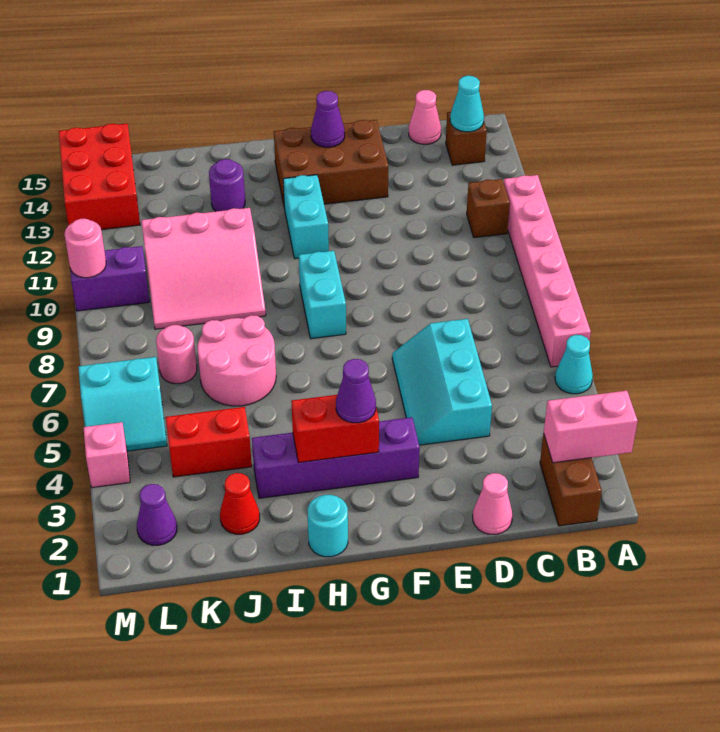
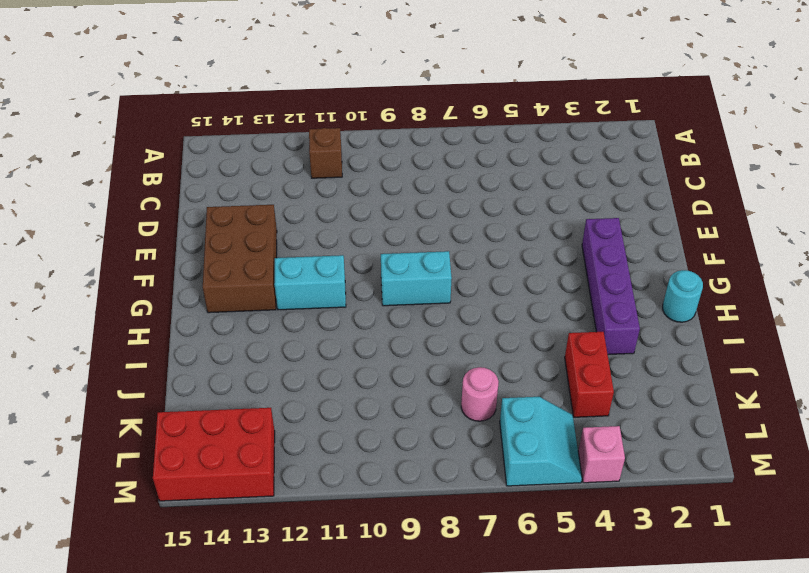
none -> cyan cone A5 level 1
none -> pink brick A6:A11 level 1
none -> brown brick B1:B2 level 1
none -> brown brick B14 level 1

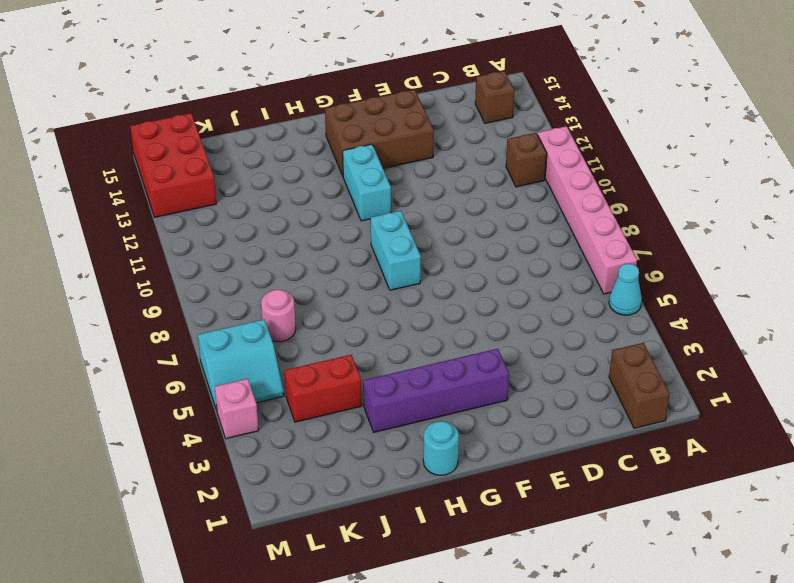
none -> pink cone C15 level 1
none -> pink cone D1 level 1
none -> cyan slope D4:E6 level 1 top D
none -> pink round brick I6:J7 level 1

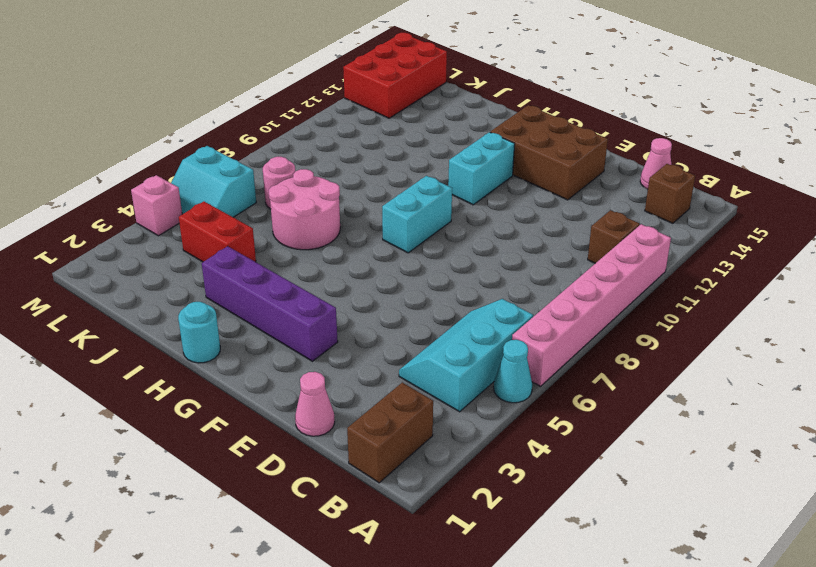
cyan slope B4:C6 level 1 top B -> cyan slope D4:E6 level 1 top D
none -> pink slope I9:K11 level 1 top 11
none -> purple round brick I13 level 1
none -> red cone J2 level 1
none -> purple cone L2 level 1

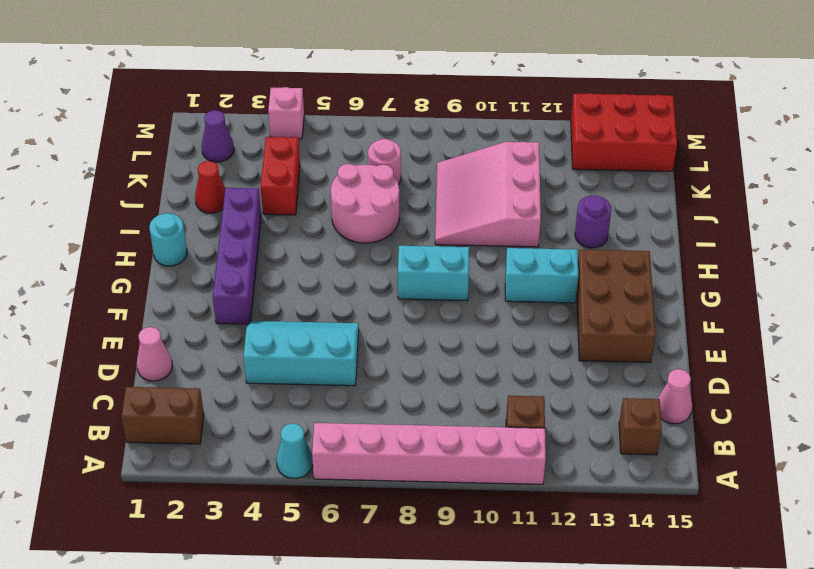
none -> cyan slope L5:M6 level 1 top 6
none -> purple brick L10:M10 level 1
none -> pink brick A2:B2 level 2
none -> cyan cone B14 level 2

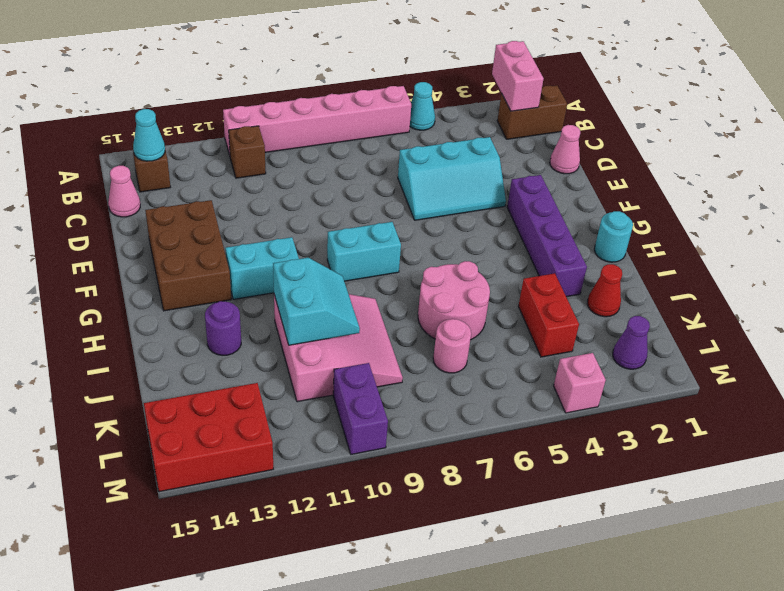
cyan slope I10:J11 level 2 top 11 -> cyan slope L5:M6 level 1 top 6
none -> purple cone F14 level 2
none -> red brick G3:H3 level 2
none -> pink round brick M10 level 2
none -> purple cone G3 level 3

